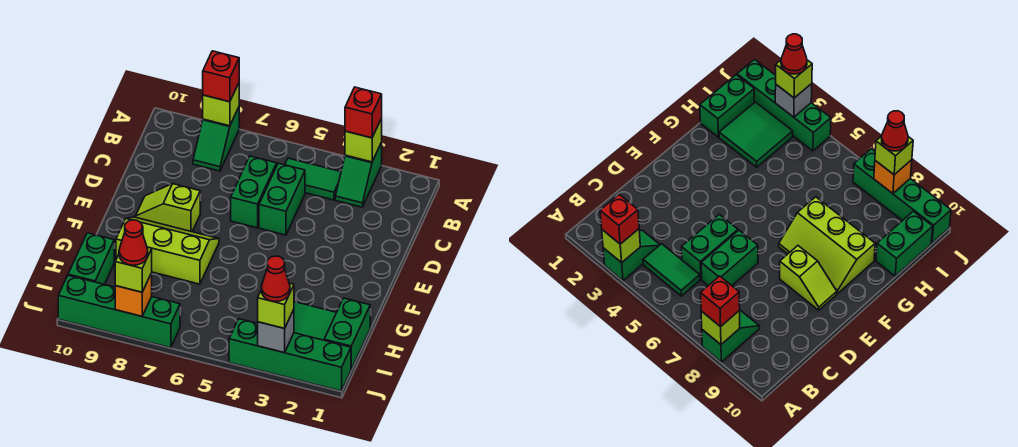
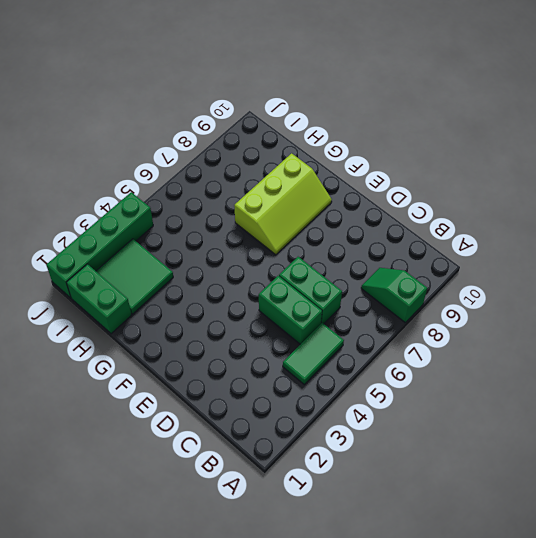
none -> green slope A3:B3 level 1 top A
none -> lime slope E8:E9 level 1 top 8
none -> green brick H10:I10 level 1

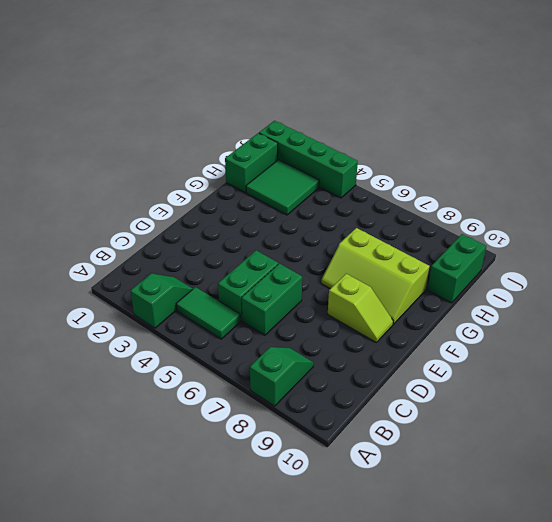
none -> green brick J7:J10 level 1
none -> lime brick A3 level 2
none -> lime brick A8 level 2

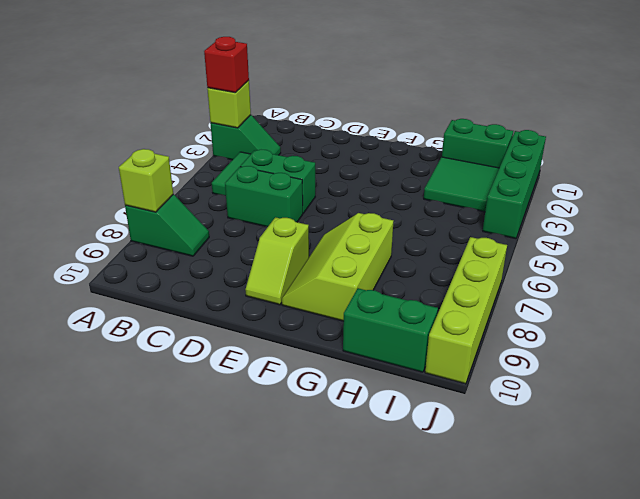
lime brick J7:J10 level 1 -> green brick J7:J10 level 1
none -> grey brick J3 level 2
none -> orange brick J8 level 2
none -> red brick A8 level 3

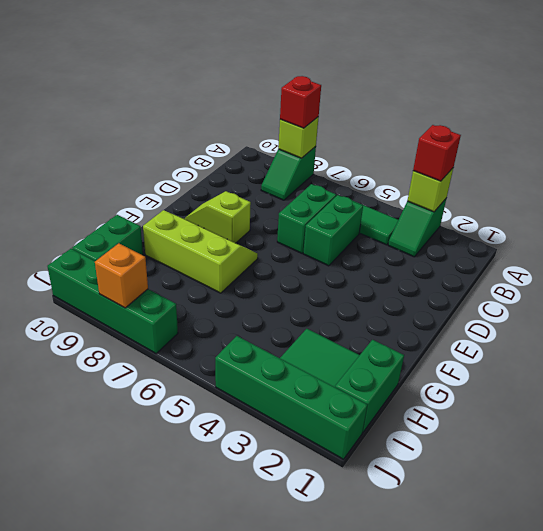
none -> grey brick J3 level 2
none -> lime brick J3 level 3
none -> lime brick J8 level 3

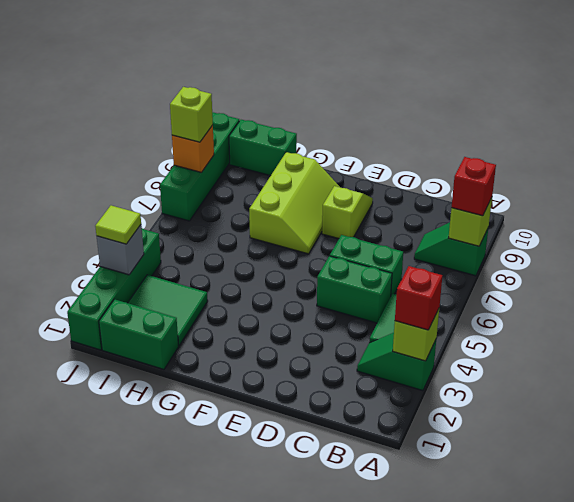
lime tile J3 level 3 -> lime brick J3 level 3
none -> red cone J3 level 4
none -> red cone J8 level 4

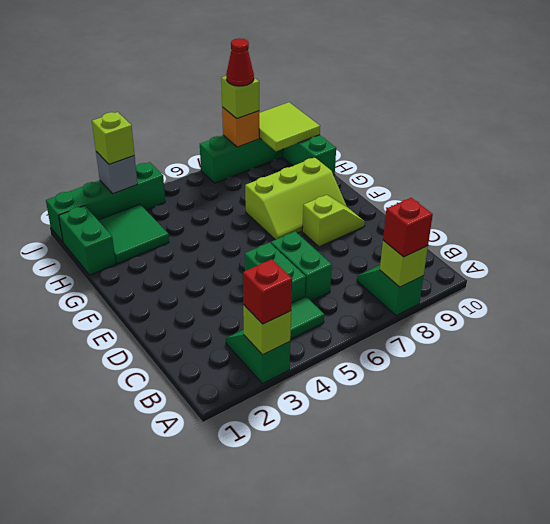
lime tile I9:J10 level 2 -> none
none -> red cone J3 level 4

